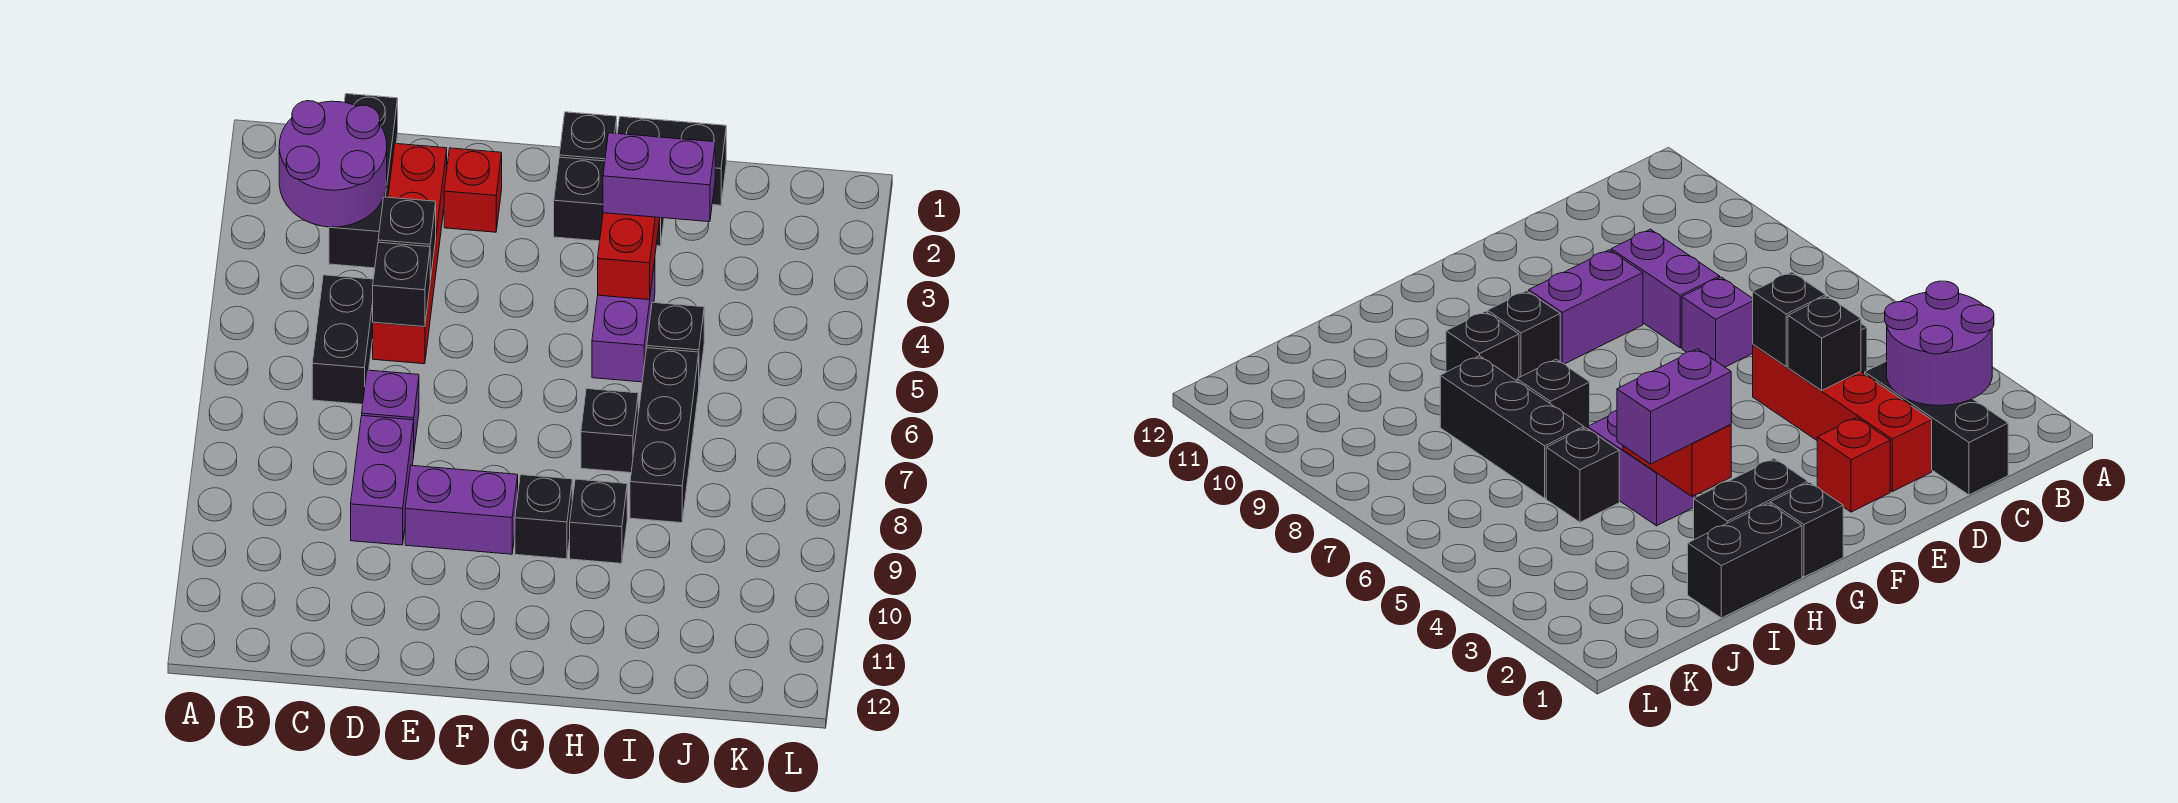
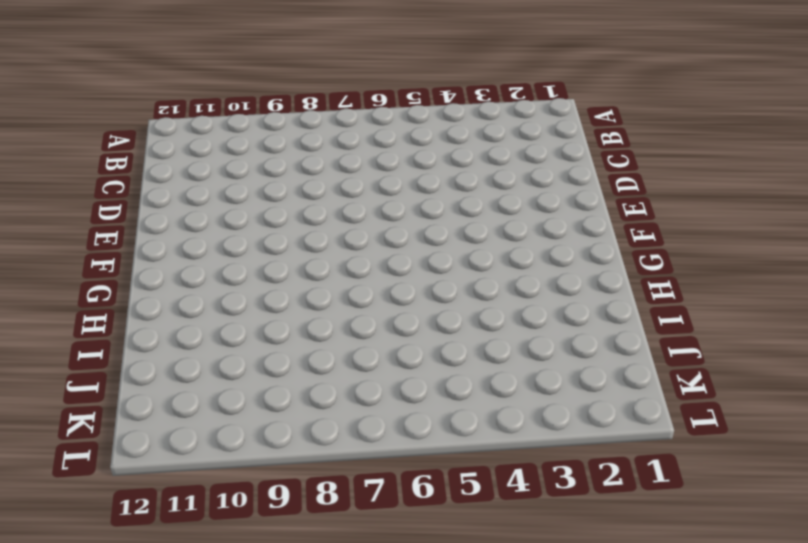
none -> black brick C1:C3 level 1
none -> black brick C5:C6 level 1
none -> red brick D2:D5 level 1

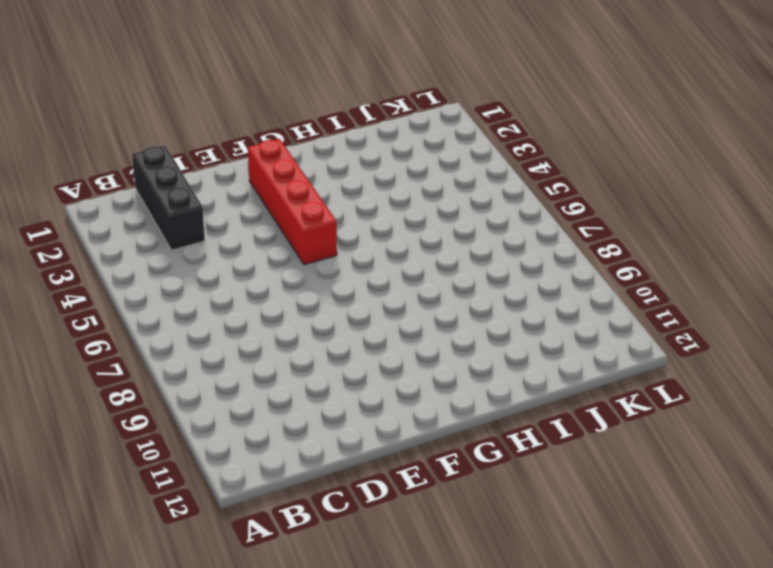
red brick F2:F5 level 1 -> red brick D2:D5 level 1
none -> black brick C5:C6 level 1
none -> purple brick D7 level 1
none -> purple brick D8:D9 level 1

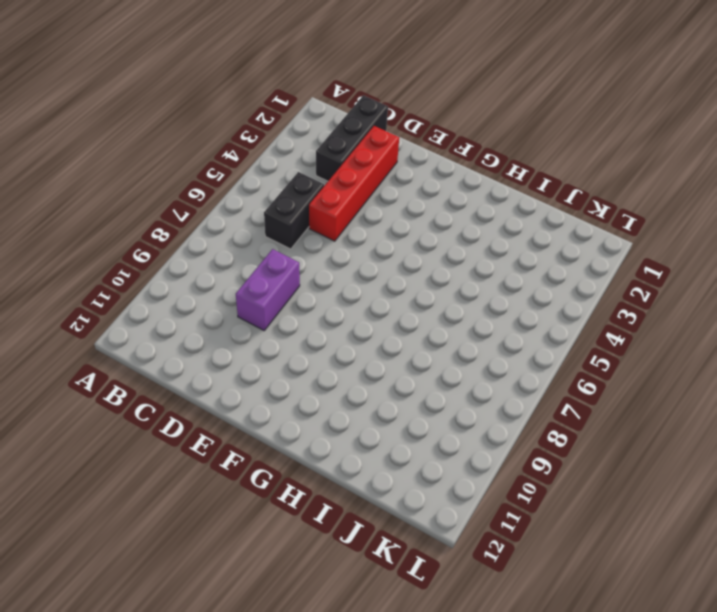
none -> purple brick D7 level 1
none -> red brick E2 level 1
none -> purple brick E9:F9 level 1

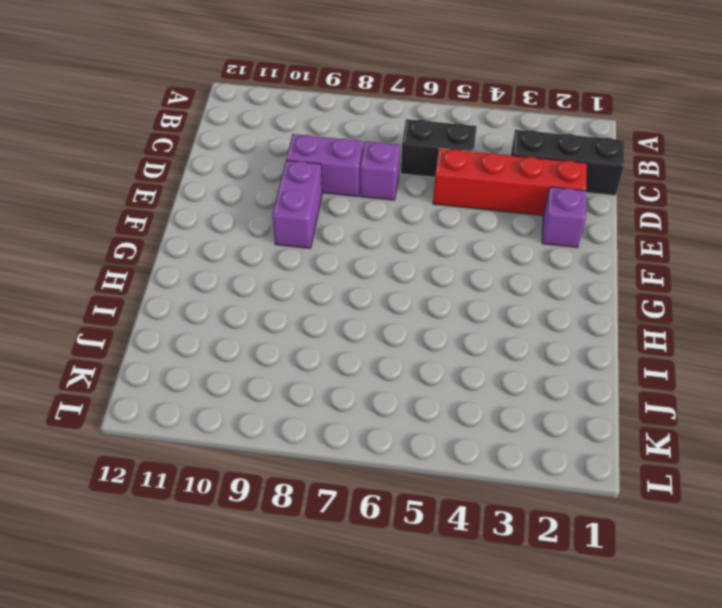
purple brick E2 level 1 -> red brick E2 level 1
none -> black brick G1 level 1
none -> black brick G2:H2 level 1
none -> black brick G9 level 1

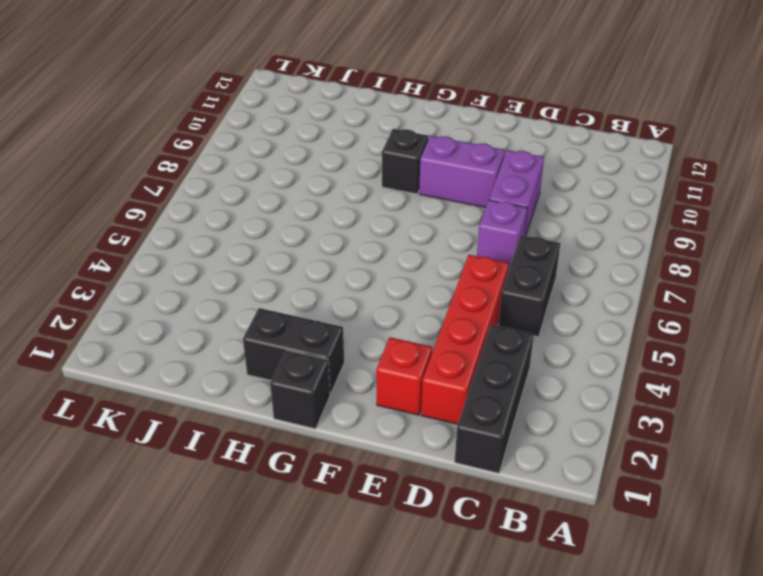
none -> black brick H1:I1 level 1
none -> purple brick H4:H5 level 1
none -> black brick H7 level 1

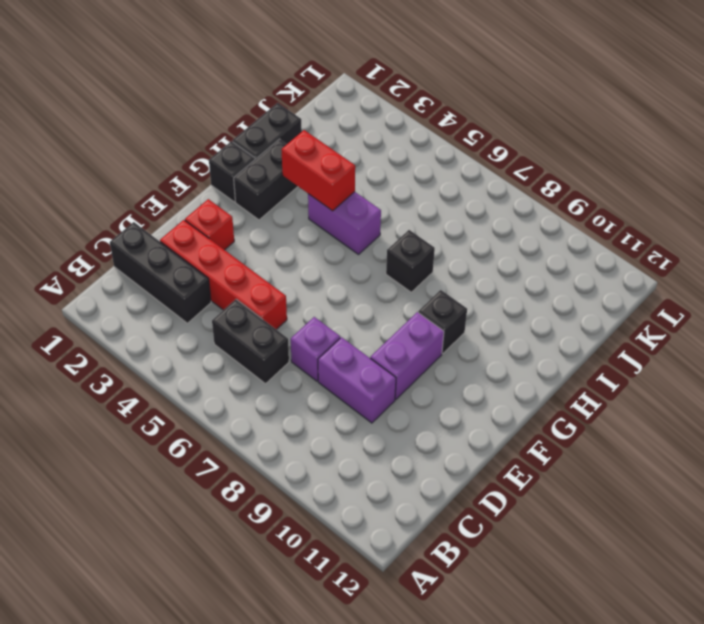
none -> black brick H9 level 1
none -> black brick I5 level 1
none -> black brick I6:I8 level 1

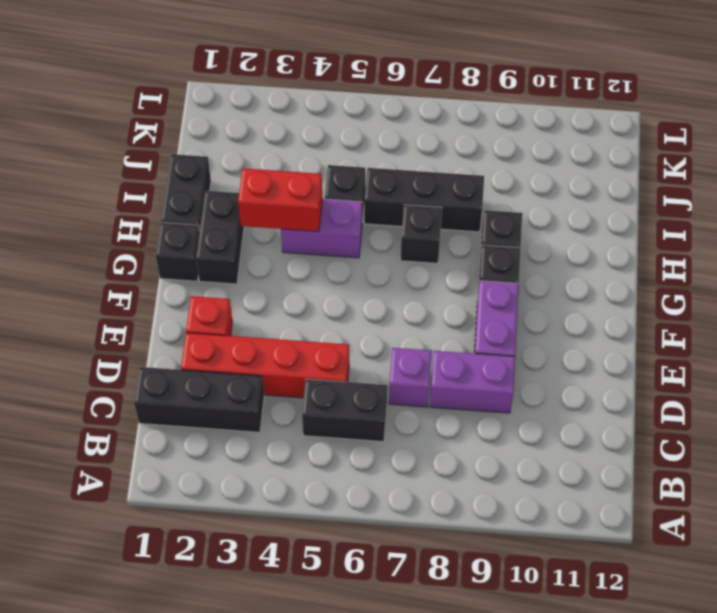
none -> purple round brick B2:C3 level 2
none -> black brick D4 level 2
none -> black brick D5 level 2

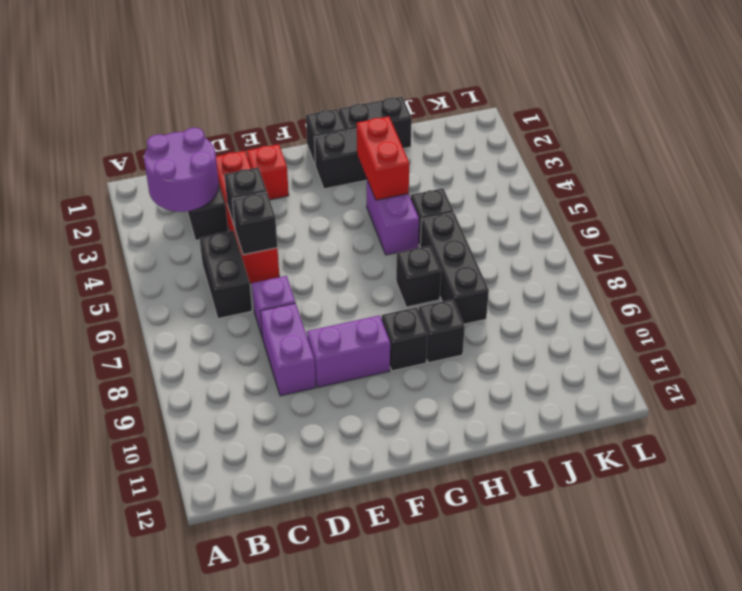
none -> purple brick H3:I3 level 3

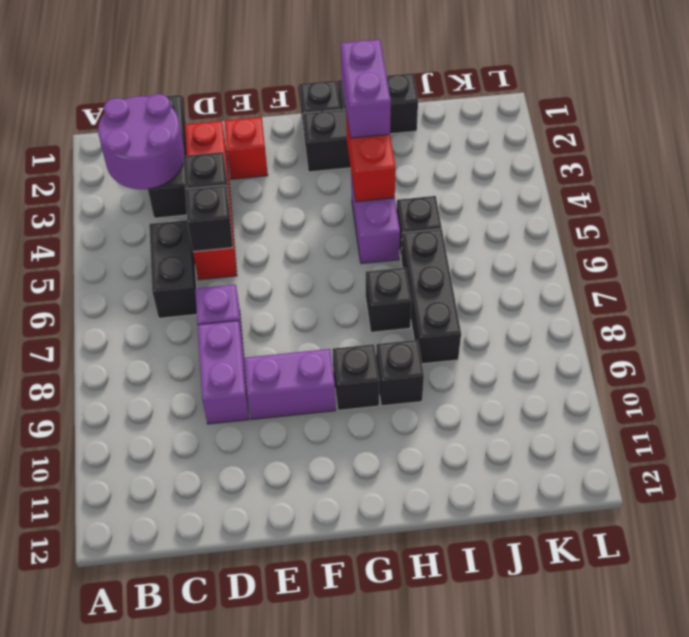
purple brick H2:H3 level 3 -> purple brick H3:I3 level 3

